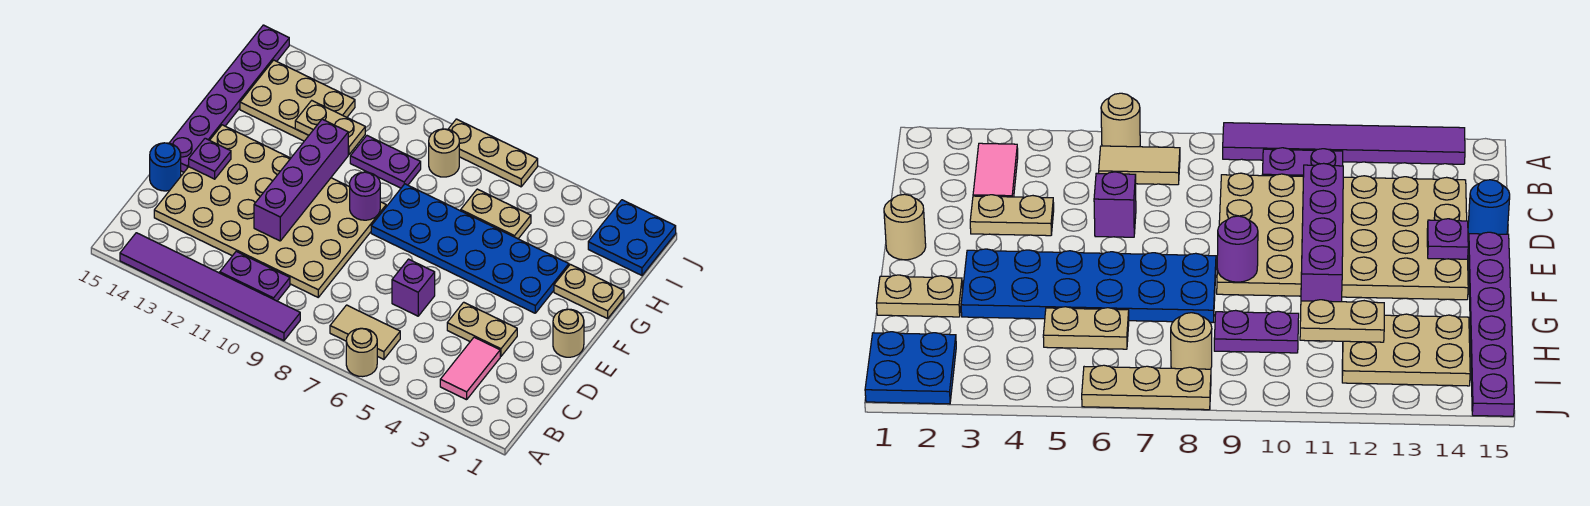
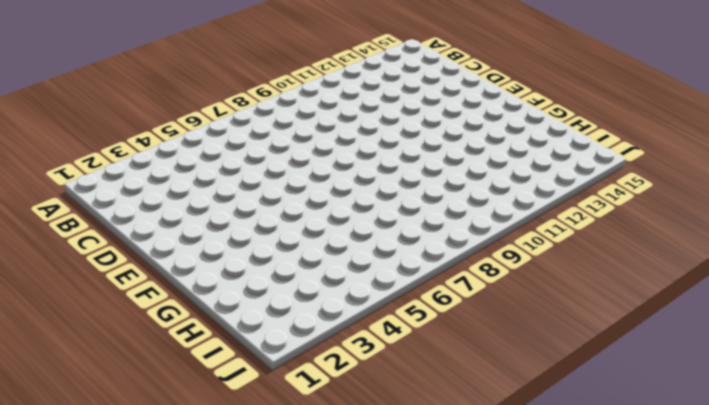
none -> tan round brick A6 level 1
none -> purple tile A9:A14 level 1
none -> pink tile B3:C3 level 1

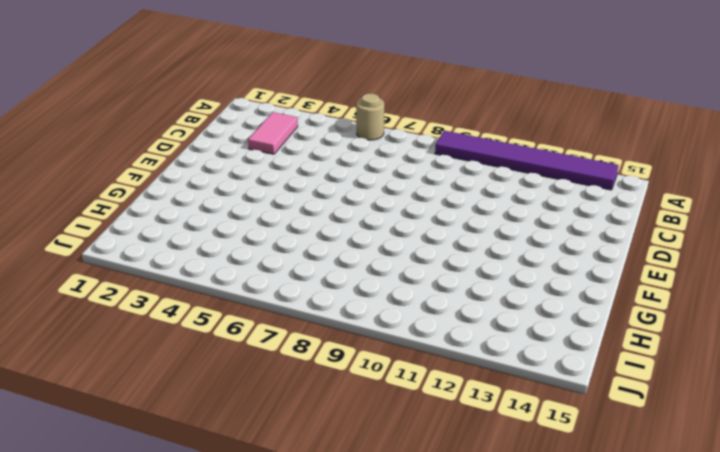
none -> tan tile B6:B7 level 1
none -> purple plate B10:B11 level 1
none -> tan plate C9:F14 level 1

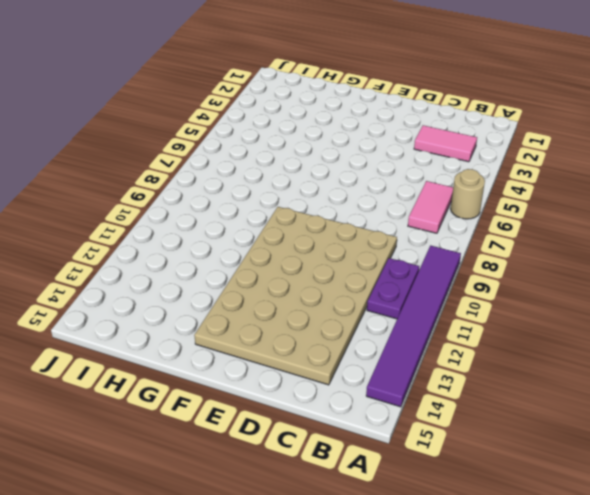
pink tile B6:B7 level 1 -> tan tile B6:B7 level 1
none -> tan plate D3:D4 level 1
none -> purple brick D6 level 1
none -> blue round brick D15 level 1

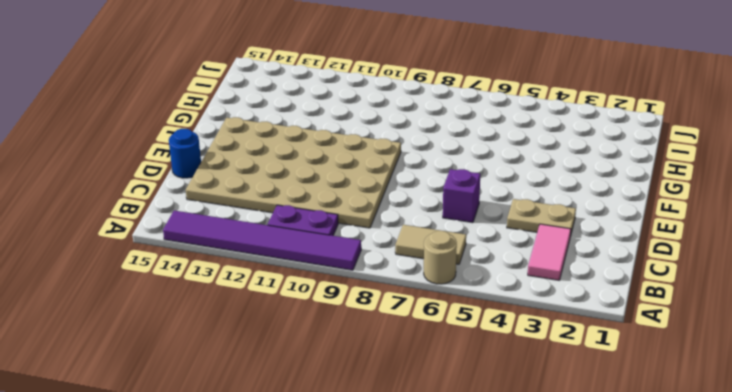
none -> tan round brick E1 level 1
none -> purple plate E15:J15 level 1
none -> blue plate F3:G8 level 1

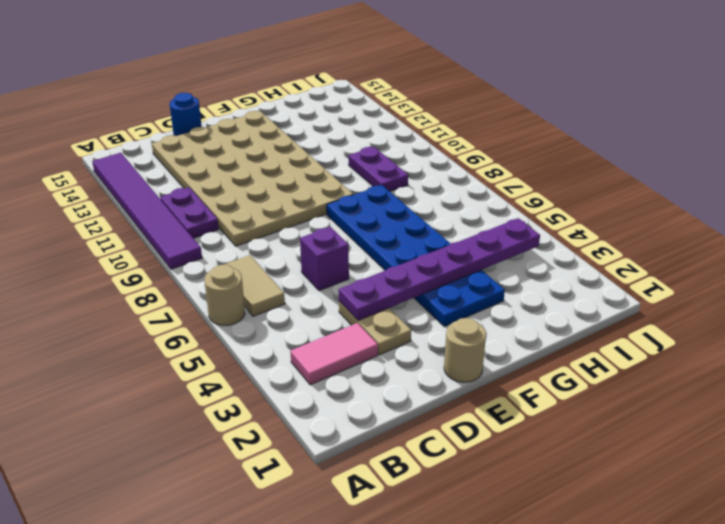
purple plate D4:I4 level 2 -> purple plate E15:J15 level 1
none -> tan plate G1:G2 level 1
none -> tan plate H5:H6 level 1
none -> tan plate H12:I14 level 1

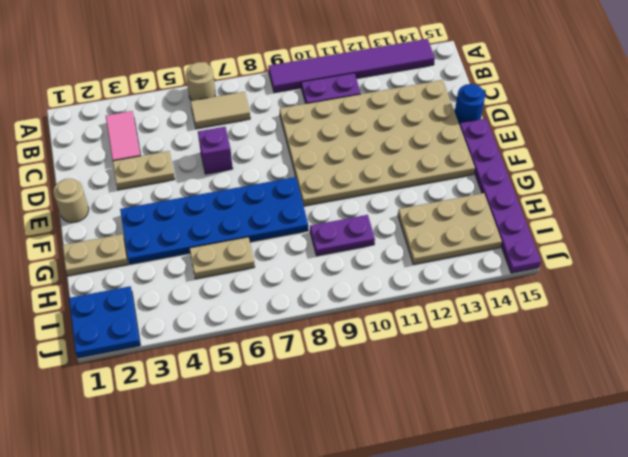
none -> tan round brick I8 level 1
none -> tan plate J6:J8 level 1
none -> purple brick D11:G11 level 2

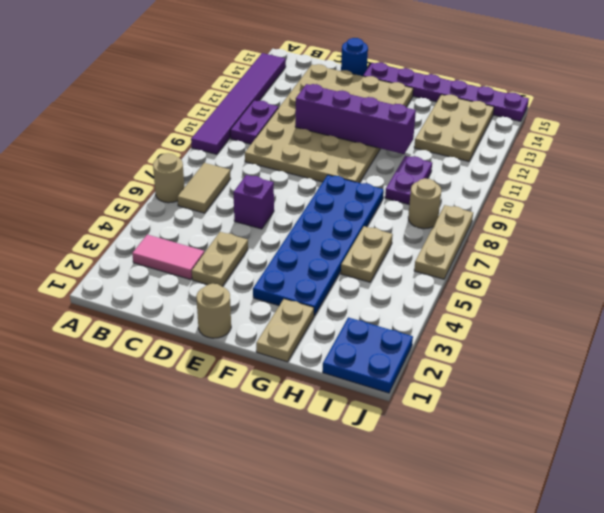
none -> purple plate E14 level 2
none -> purple round brick F9 level 2
none -> tan plate H11:H12 level 2

